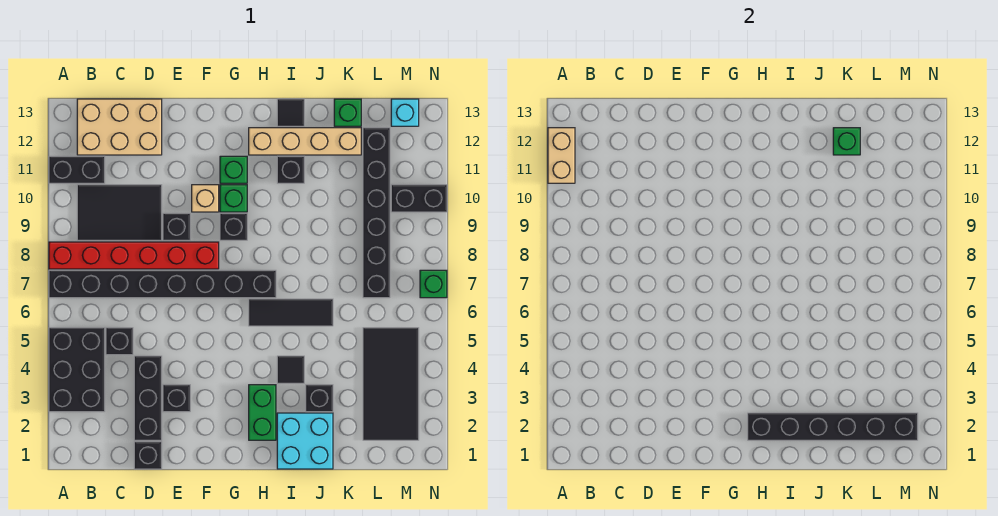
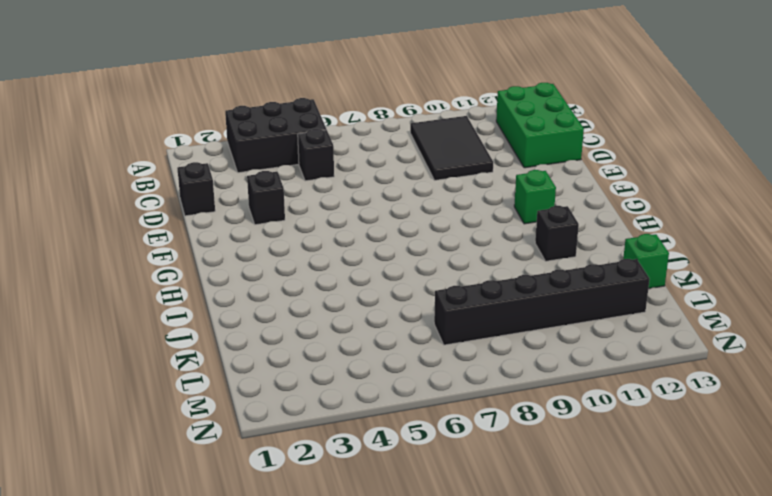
green brick B12:D13 level 1 -> tan brick B12:D13 level 1
none -> black brick A7:H7 level 1
none -> red brick A8:F8 level 1
none -> black brick A11:B11 level 1
none -> black brick D2:D4 level 1

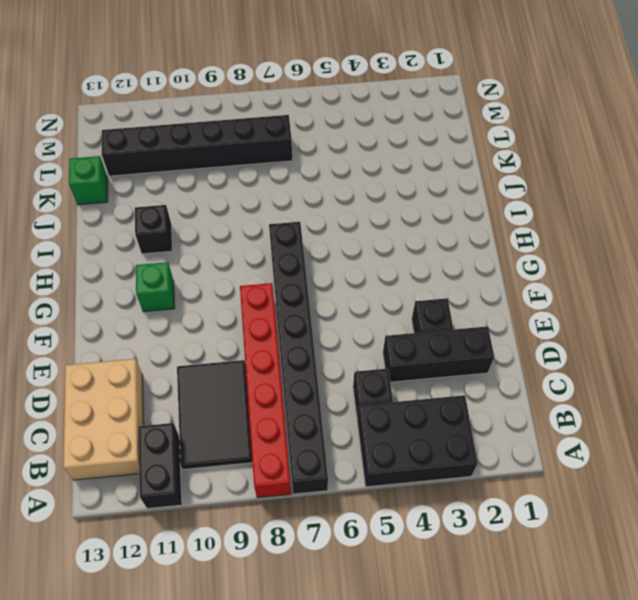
none -> black brick D1 level 1
none -> black brick E9 level 1
none -> tan brick F10 level 1
none -> black brick G9 level 1

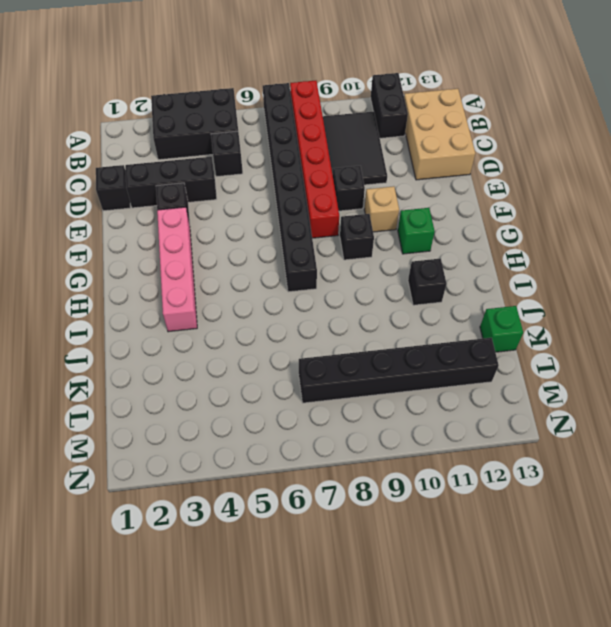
pink brick F3:I3 level 1 -> green brick H2:H3 level 1
none -> green brick G10 level 1
none -> black tile H6:J6 level 1
none -> tan brick H12:K12 level 1
none -> cyan brick I1:J2 level 1

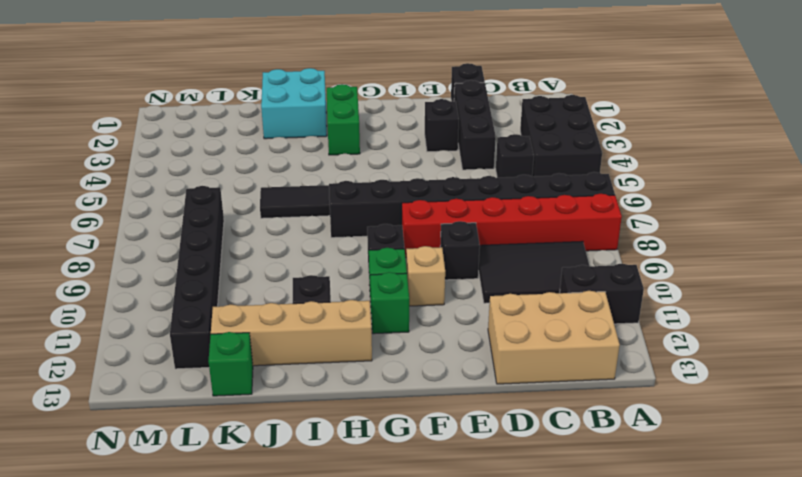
none -> black tile I4 level 1
none -> black tile I13 level 1
none -> black brick J3 level 1
none -> black tile L2:M5 level 1

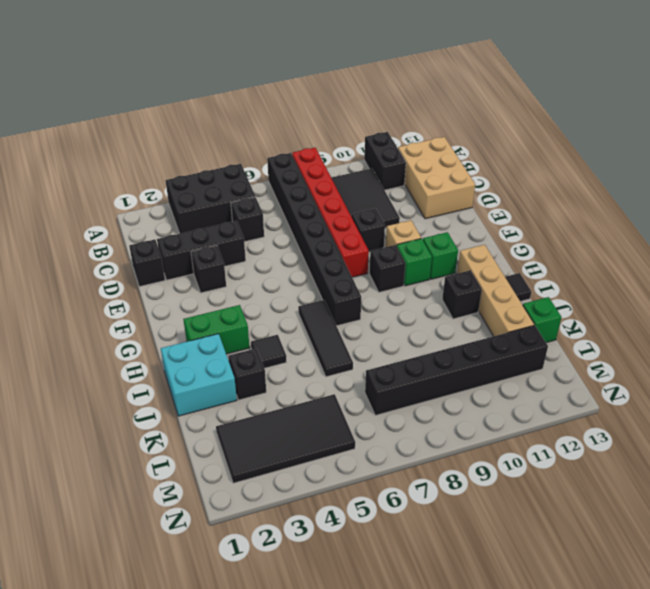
none -> black brick M10:N10 level 1
none -> cyan brick M13 level 1
none -> green brick N7 level 1
none -> tan brick A11:A12 level 2

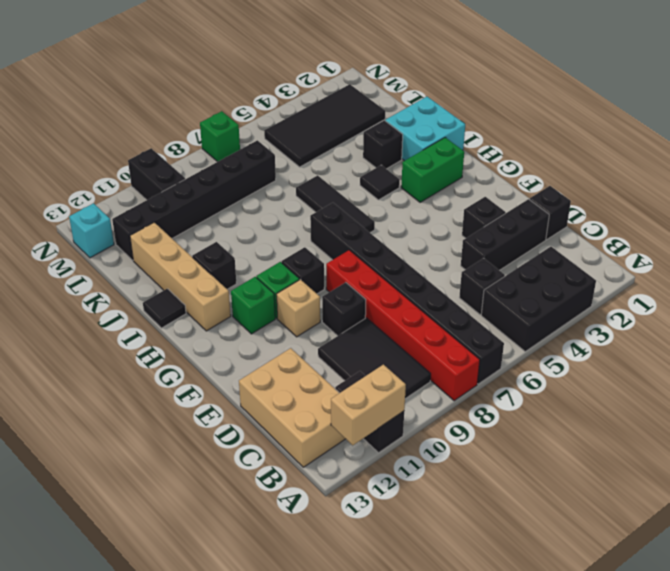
none -> green brick K13 level 1
none -> black brick H2:M2 level 2
none -> green brick K12 level 2

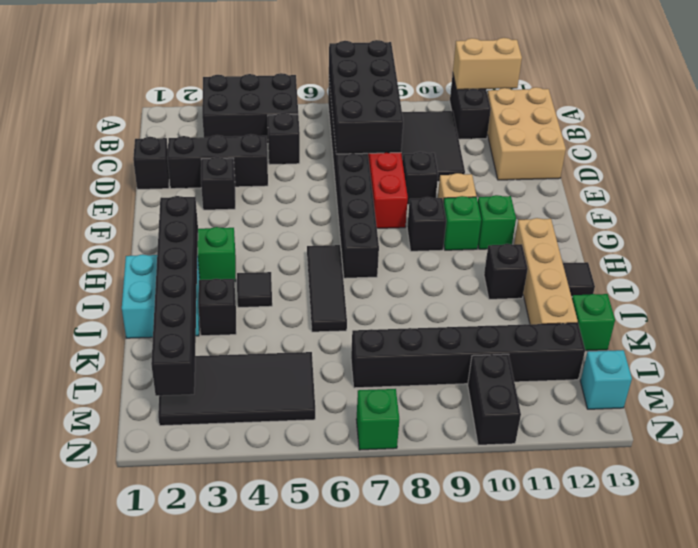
black brick A7:D8 level 2 -> none
none -> green brick K12 level 2

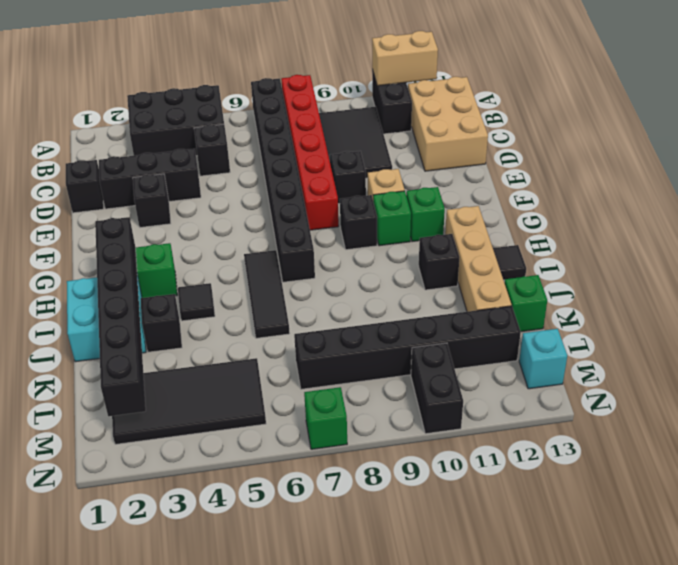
none -> green brick K12 level 2

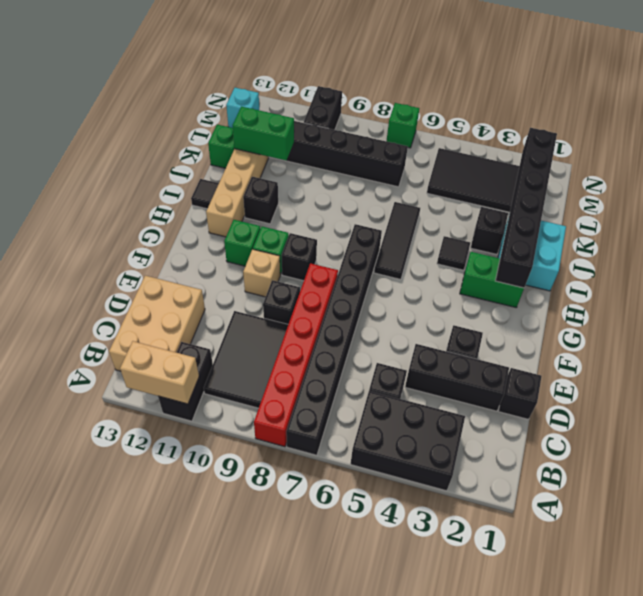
green brick K11:K12 level 2 -> green brick K12 level 2

